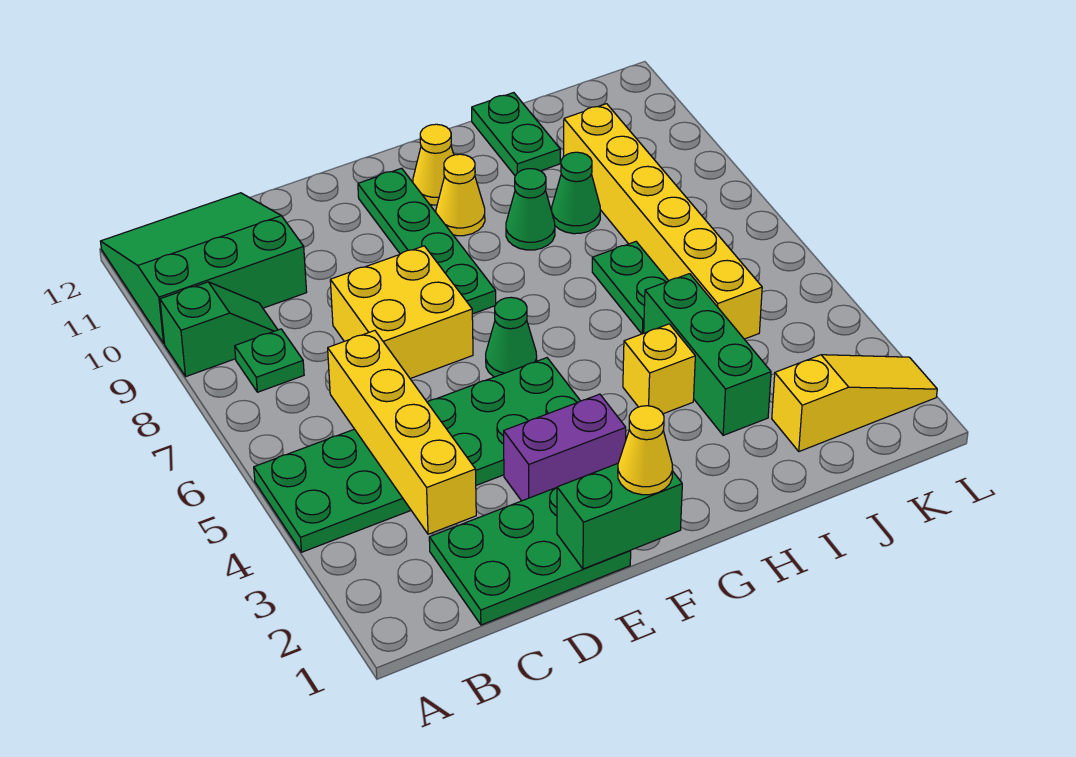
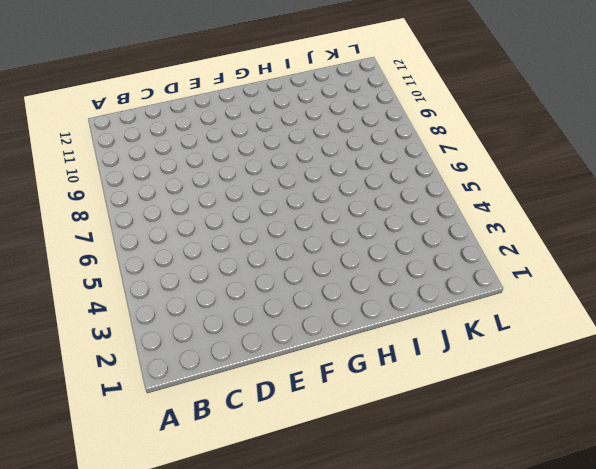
none -> green plate A4:F5 level 1
none -> green slope A9:B9 level 1 top A
none -> green slope A10:C12 level 1 top 10

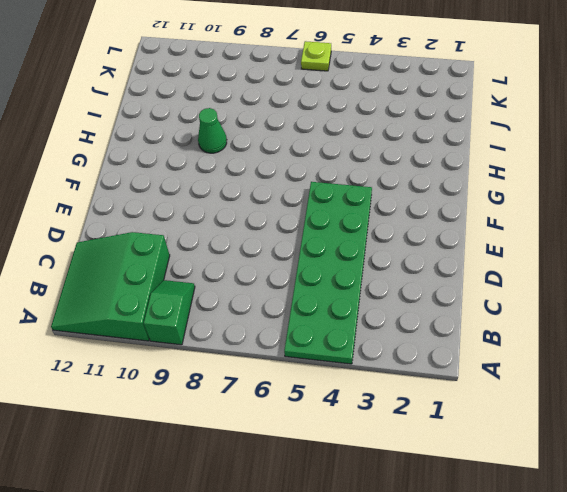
lime plate L6 level 1 -> none
none -> green plate B8 level 1
none -> green plate C1:E2 level 1
none -> yellow brick D7:E8 level 1

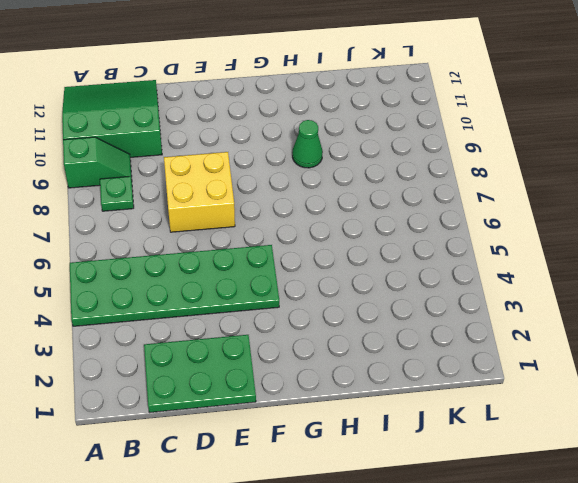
none -> purple brick E3:F3 level 1
none -> green cone F6 level 1
none -> green plate F8:F11 level 1

